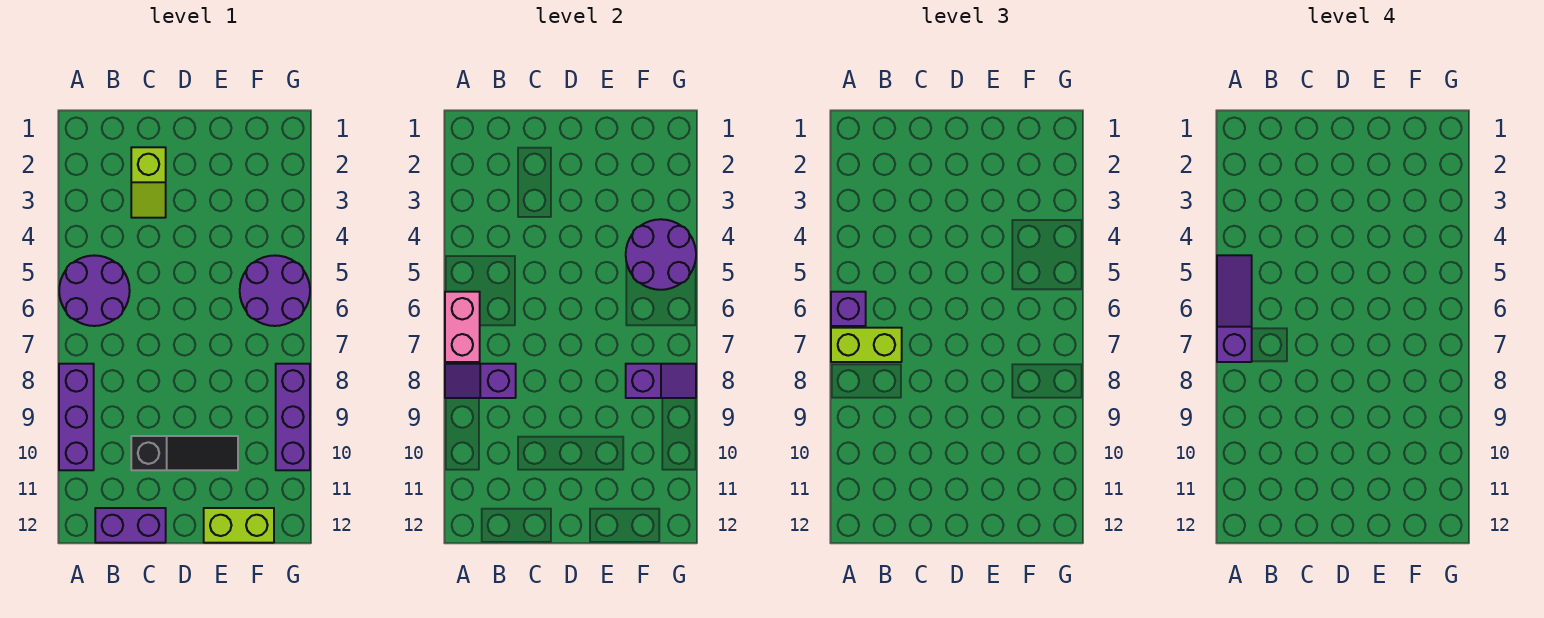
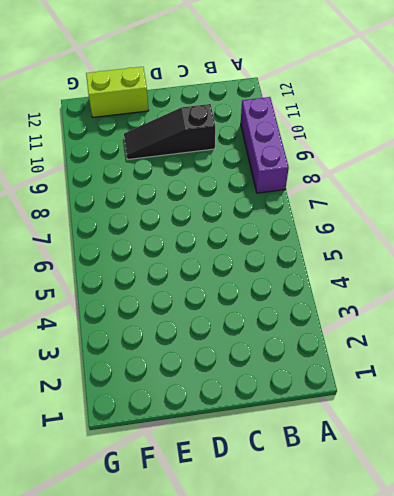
none -> purple round brick A5:B6 level 1
none -> purple brick B12:C12 level 1
none -> lime slope C2:C3 level 1 top 2

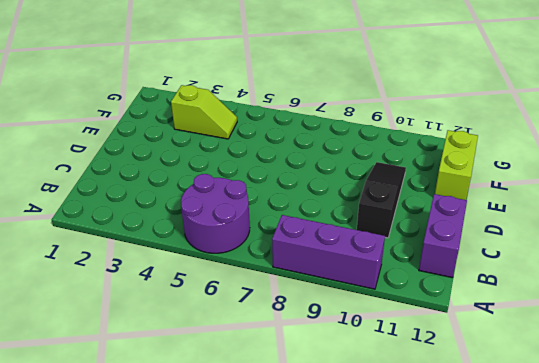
lime slope F3:F4 level 1 top 3 -> lime slope C2:C3 level 1 top 2
none -> purple round brick F5:G6 level 1
none -> purple brick G8:G10 level 1
none -> pink brick A6:A7 level 2

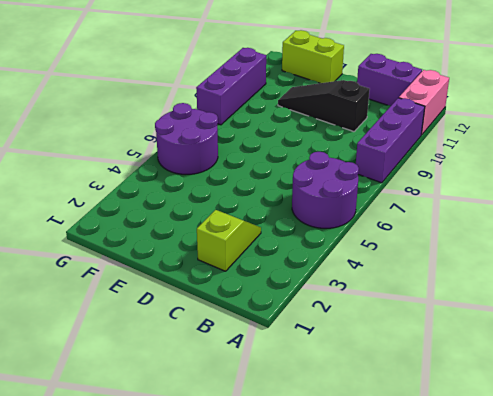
pink brick A11:A12 level 1 -> pink brick A6:A7 level 2
none -> purple slope A8:B8 level 2 top B
none -> purple round brick F4:G5 level 2
none -> purple slope F8:G8 level 2 top F

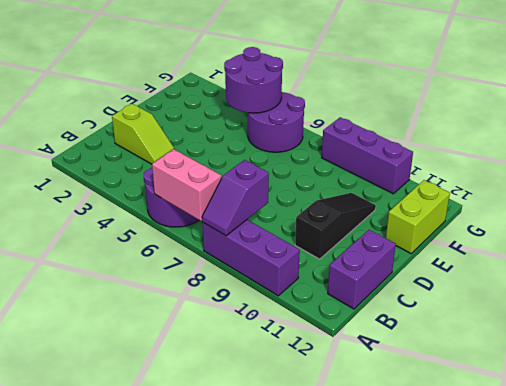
none -> purple slope F8:G8 level 2 top F
none -> purple brick A6 level 3
none -> lime brick A7:B7 level 3

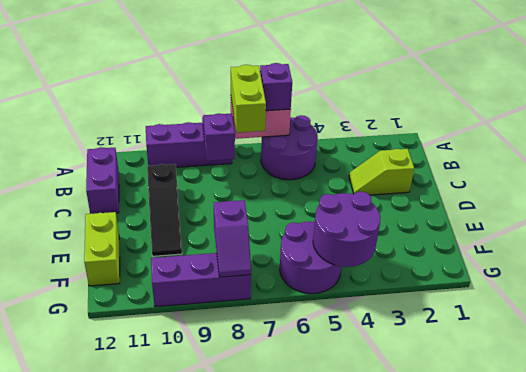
none -> purple slope A5:A7 level 4 top 7

